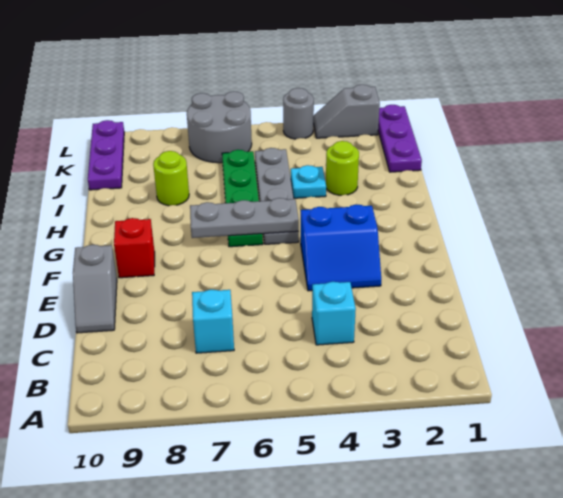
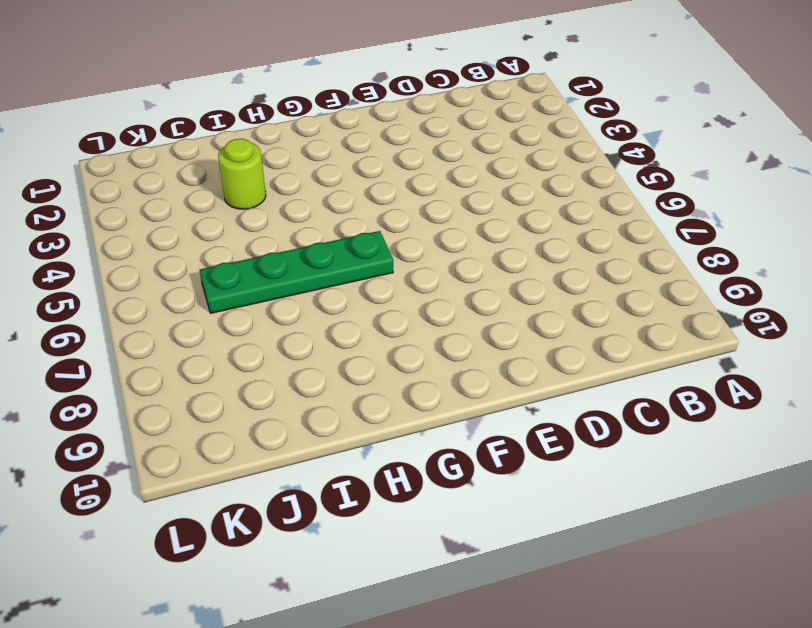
none -> cyan brick C4 level 1
none -> cyan brick C7 level 1
none -> grey slope D10:E10 level 1 top E

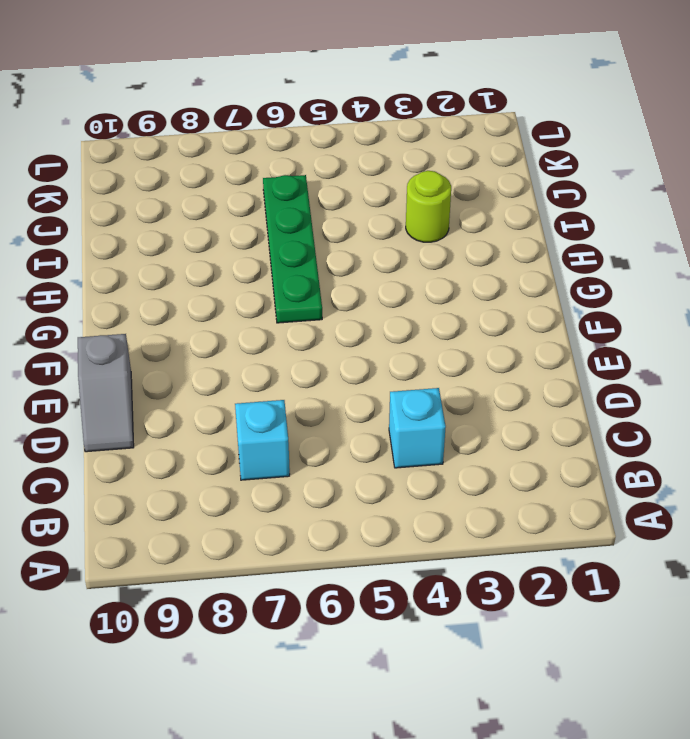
none -> blue slope E3:F4 level 1 top F
none -> red brick F9 level 1
none -> grey plate G5:J5 level 1

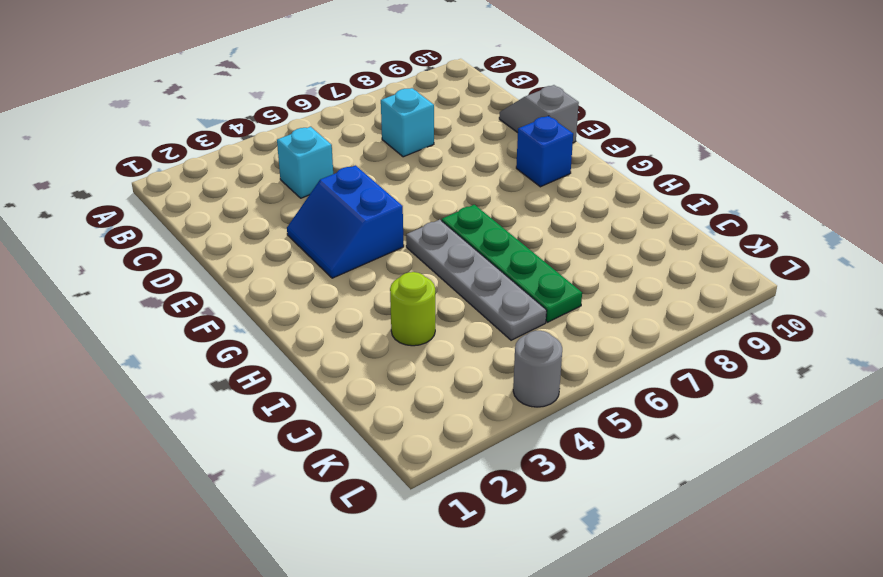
blue slope E3:F4 level 1 top 4 -> blue slope E3:F4 level 1 top F
blue brick F9 level 1 -> red brick F9 level 1
none -> cyan plate I4 level 1
none -> lime round brick I8 level 1
none -> purple plate J1:L1 level 1

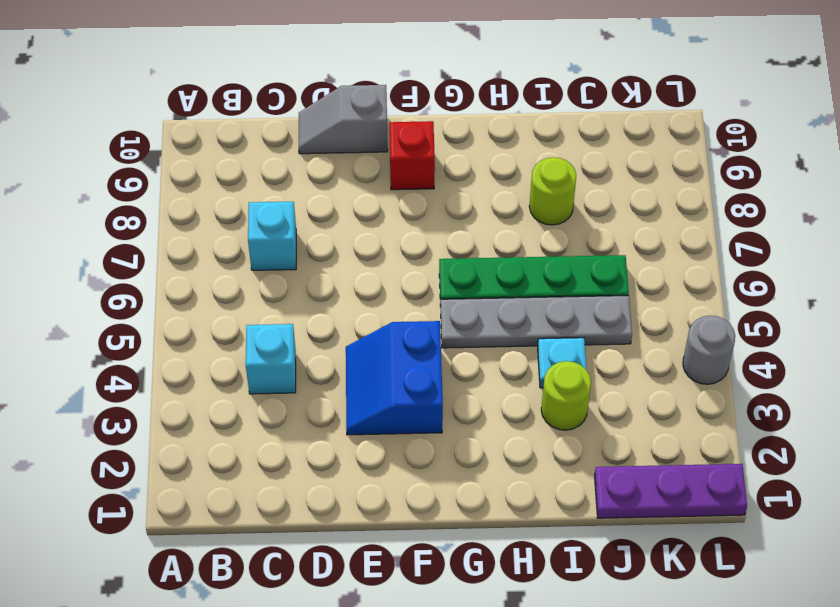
none -> purple plate J10:L10 level 1
none -> grey round brick K6:L7 level 1
none -> grey slope L2:L3 level 1 top 2

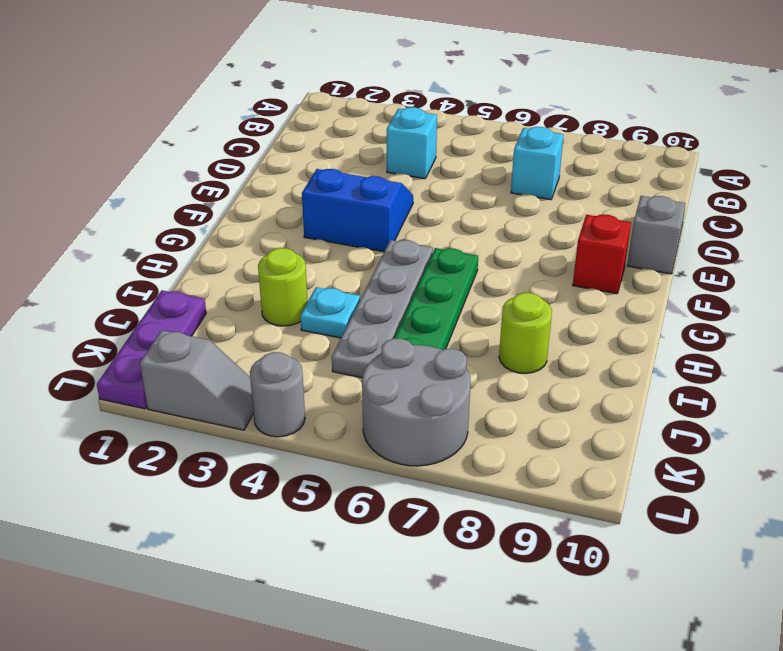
none -> purple plate J10:L10 level 1
none -> grey plate G5:G7 level 2

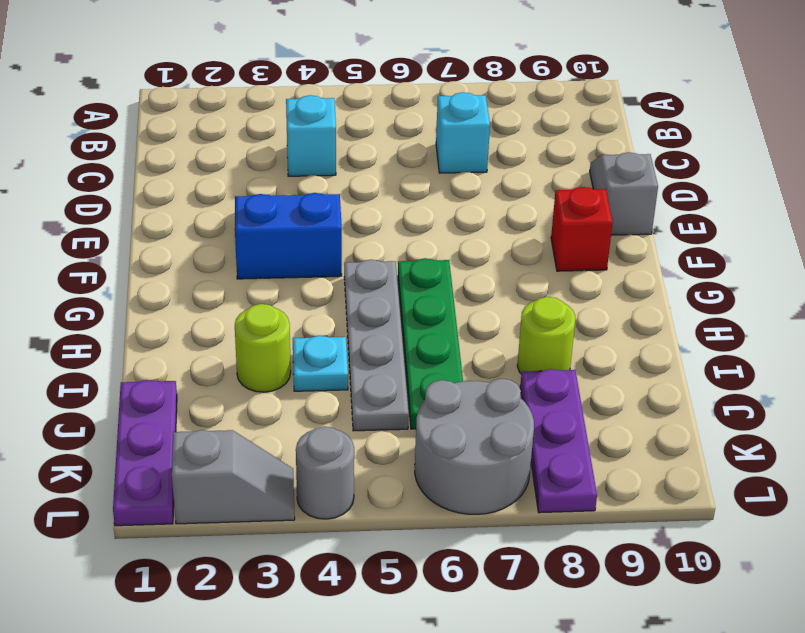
purple plate J8:L8 level 1 -> purple plate J10:L10 level 1
none -> grey plate G5:G7 level 2

